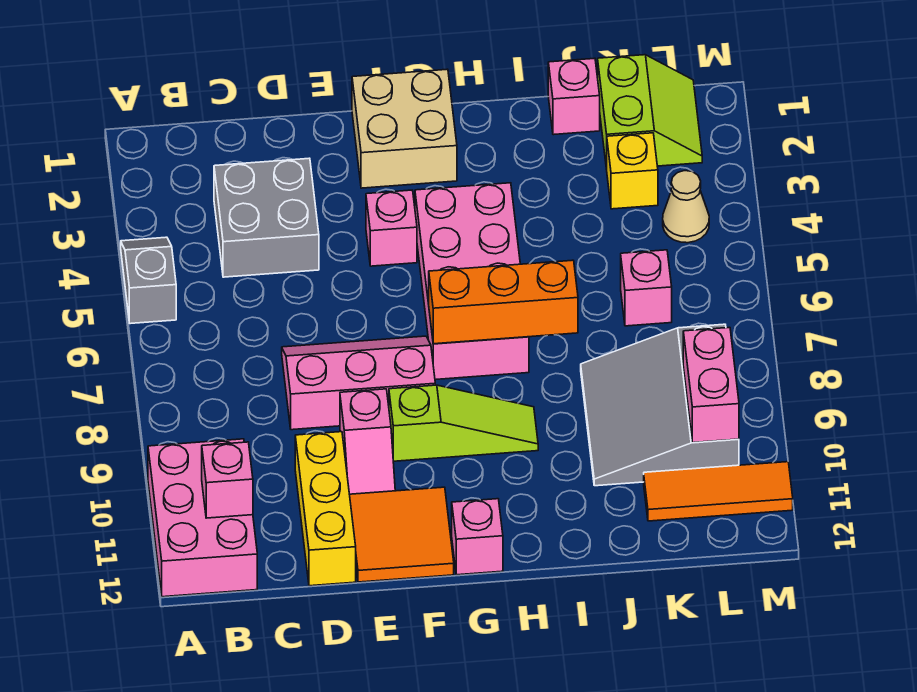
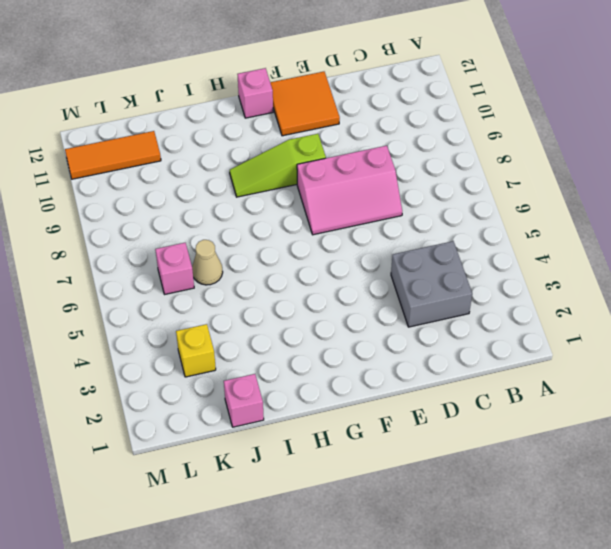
tan cone J6 level 1 -> tan cone L4 level 1
none -> grey slope A4:A5 level 1 top 5
none -> pink brick A10:B12 level 1
none -> yellow brick D10:D12 level 1

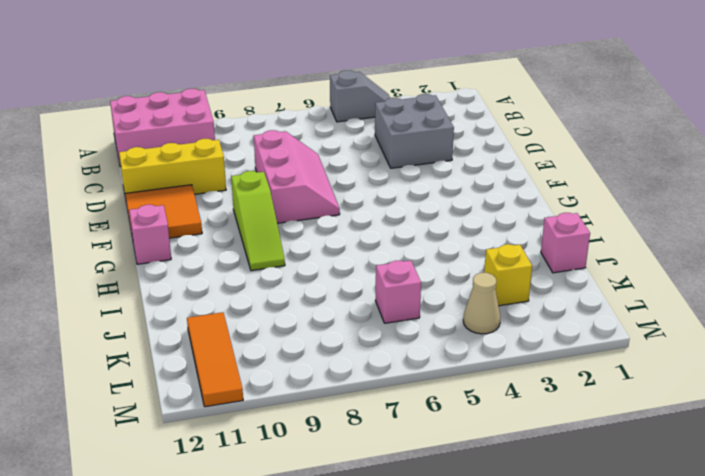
none -> pink slope E9:E10 level 1 top 9
none -> tan brick F1:G2 level 1
none -> pink brick F4 level 1

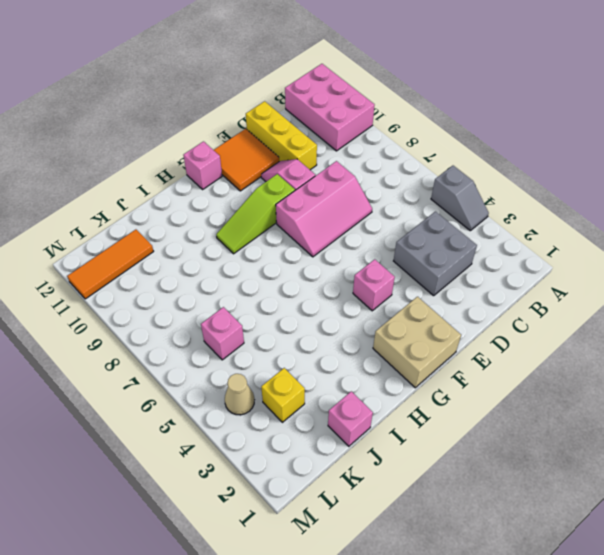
none -> pink brick G4:H7 level 1
none -> grey slope J8:L10 level 1 top L
none -> lime slope K1:L2 level 1 top K

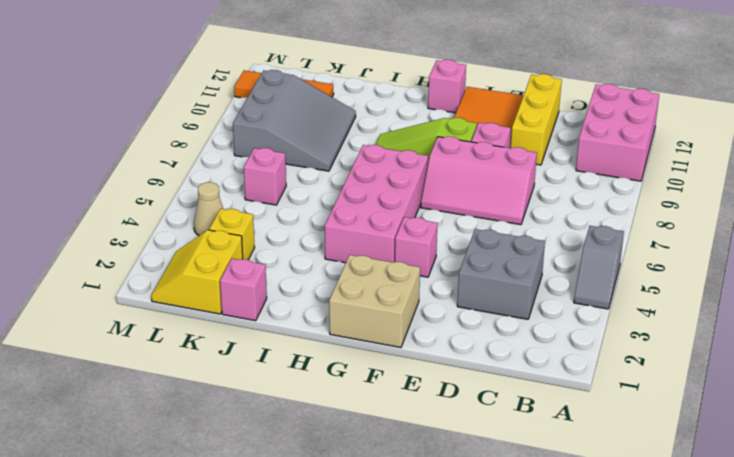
yellow slope K1:L2 level 1 top K -> lime slope K1:L2 level 1 top K
none -> pink brick B11 level 2
none -> orange brick G7:I7 level 2
none -> pink brick L9:L10 level 2

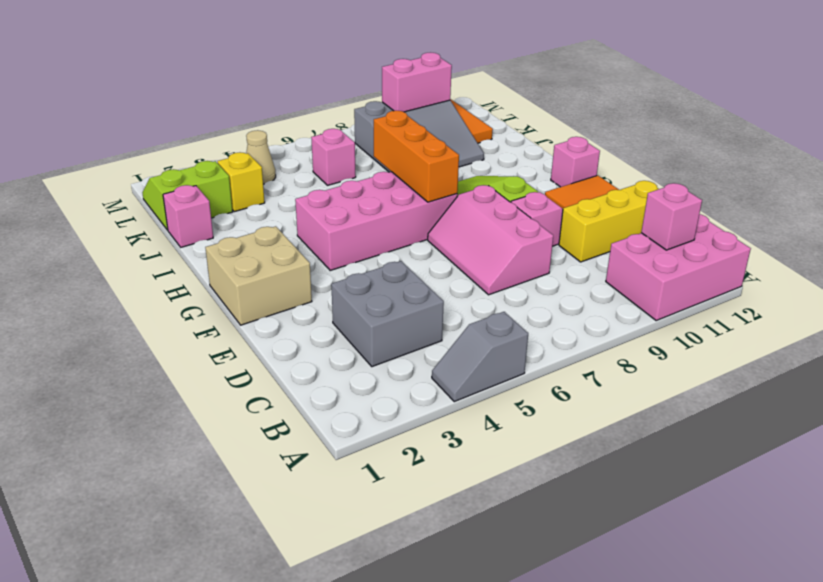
none -> pink brick F4 level 1

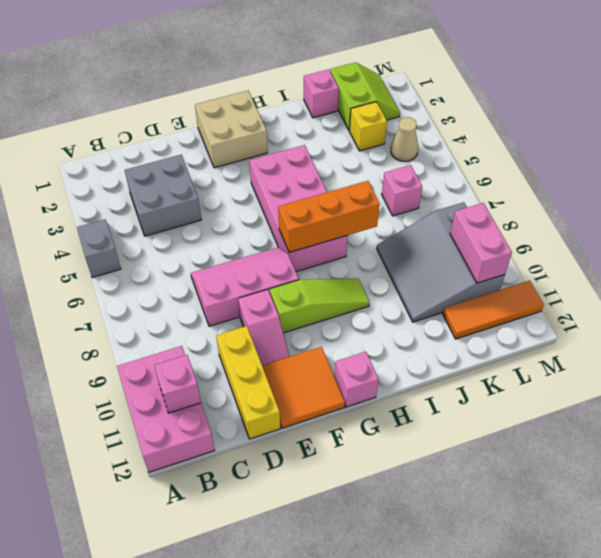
none -> pink brick F4 level 1

